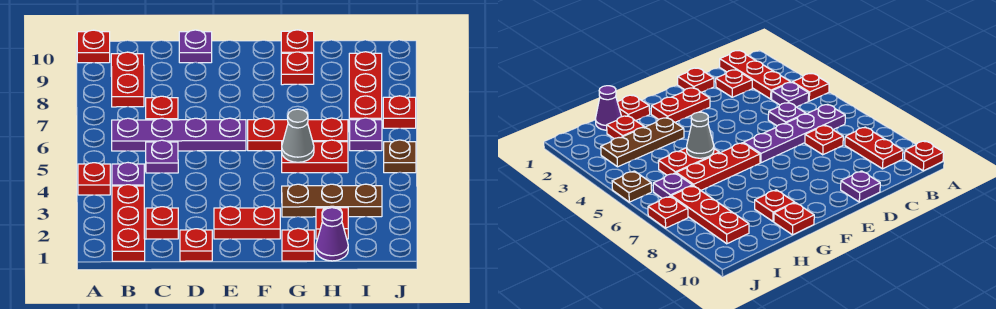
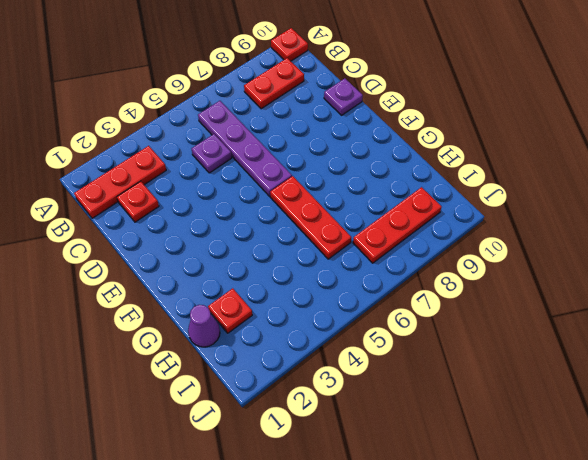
none -> red plate A4 level 1
none -> purple plate B4 level 1
none -> red plate C7 level 1

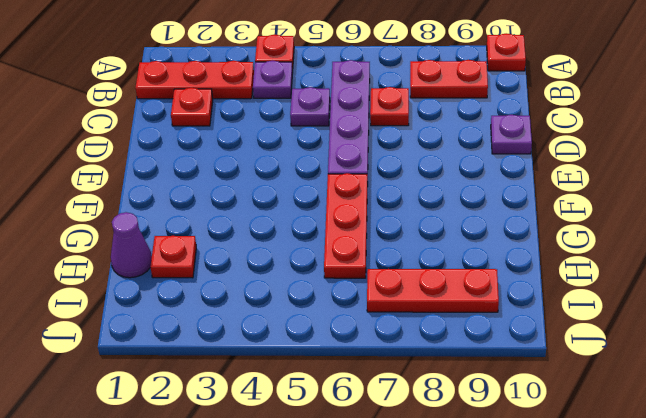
none -> red plate D1 level 1
none -> red plate E2:F2 level 1
none -> red plate G1 level 1

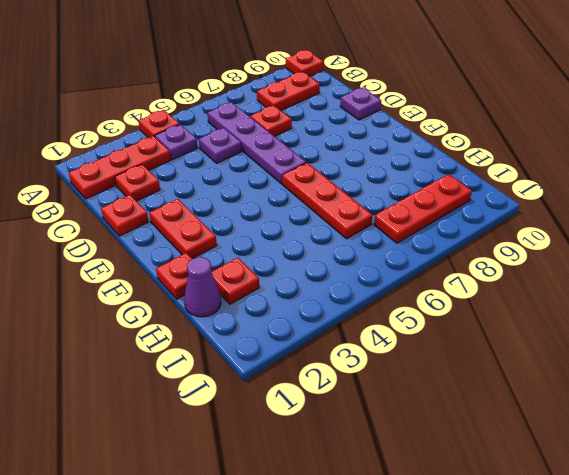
none -> brown plate G3:I3 level 1
none -> red plate G5:H5 level 1
none -> red plate G9 level 1

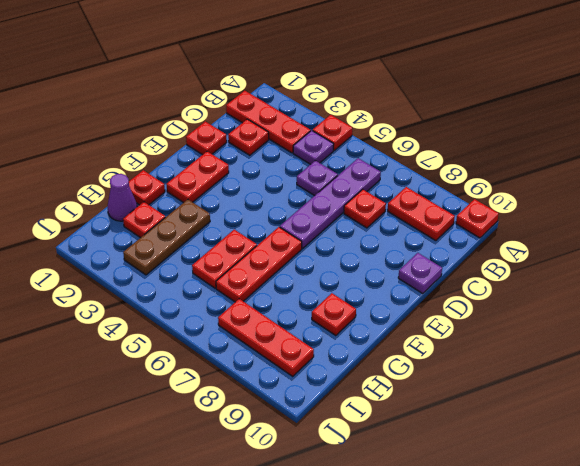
none -> red plate G10 level 1
none -> purple plate I6 level 1
none -> brown plate J5 level 1

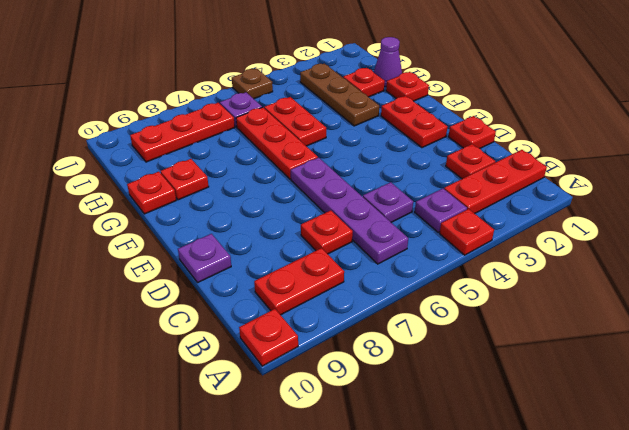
none -> red plate J7 level 1
none -> grey cone G5 level 2

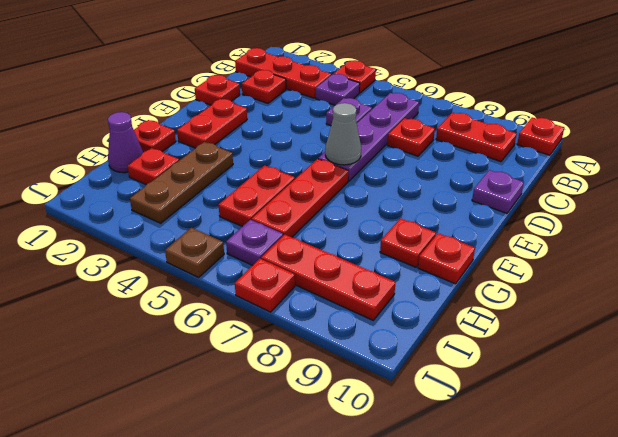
grey cone E6 level 2 -> grey cone G5 level 2

